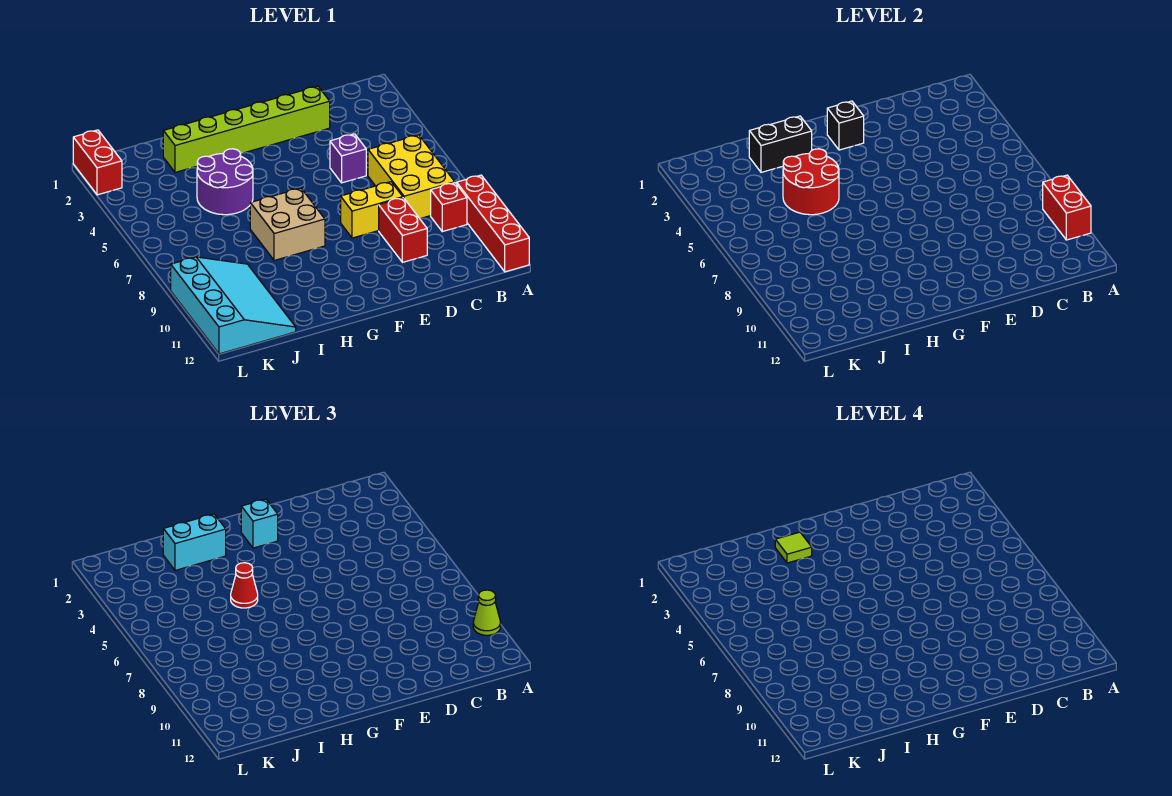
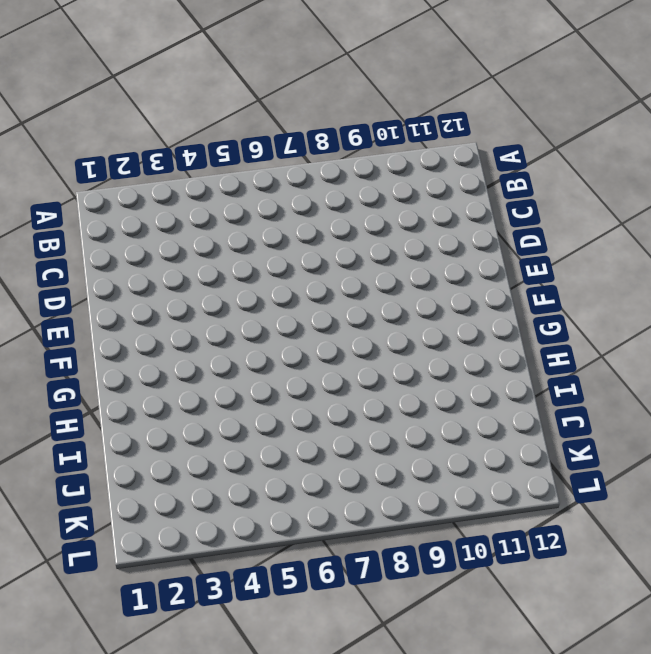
none -> red brick A9:A12 level 1
none -> yellow brick B6:C8 level 1
none -> red brick B9 level 1

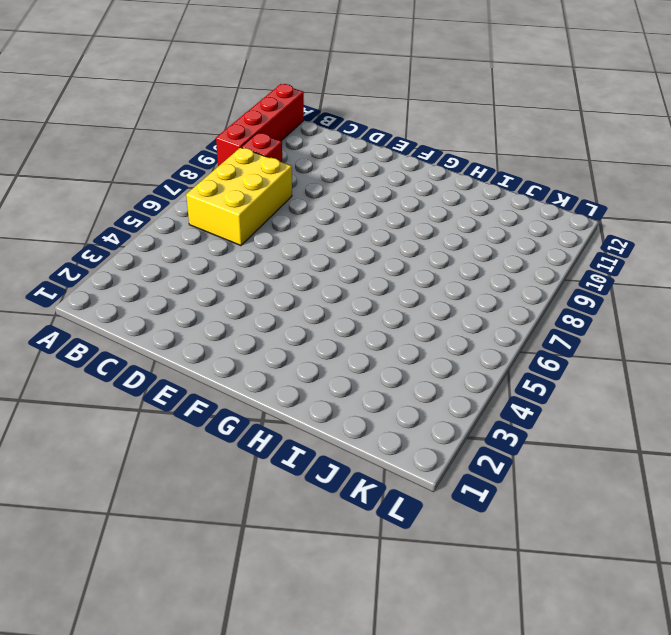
none -> lime brick D2:I2 level 1
none -> purple brick D5 level 1
none -> yellow brick D8:E8 level 1

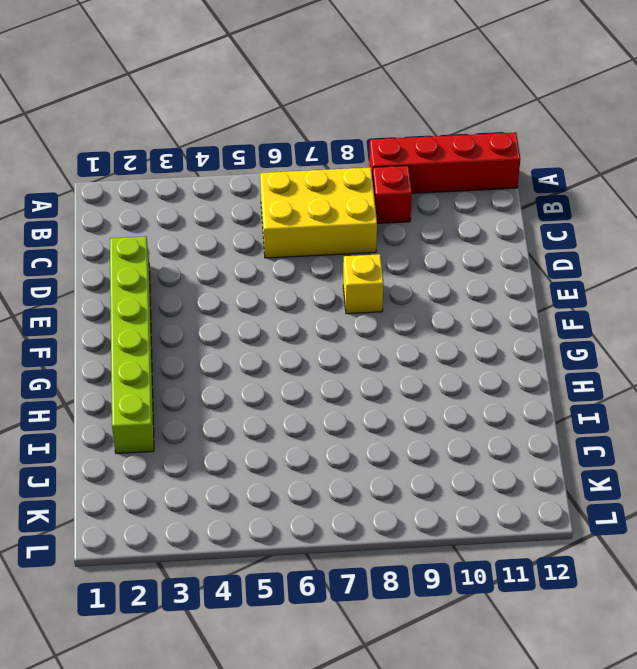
yellow brick E8 level 1 -> yellow brick D8:E8 level 1
none -> purple brick D5 level 1
none -> red brick D9:D10 level 1
none -> tan brick G7:H8 level 1

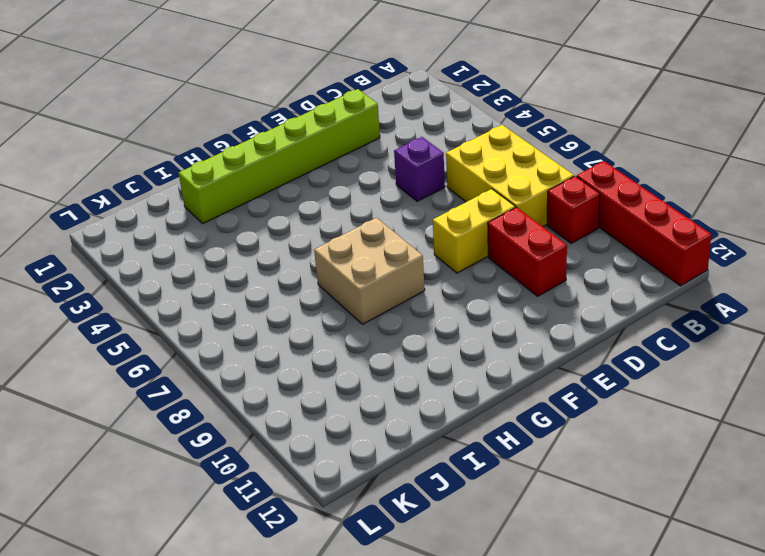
none -> purple round brick H4:I5 level 1
none -> cyan slope J9:L12 level 1 top L
none -> red brick L1:L2 level 1

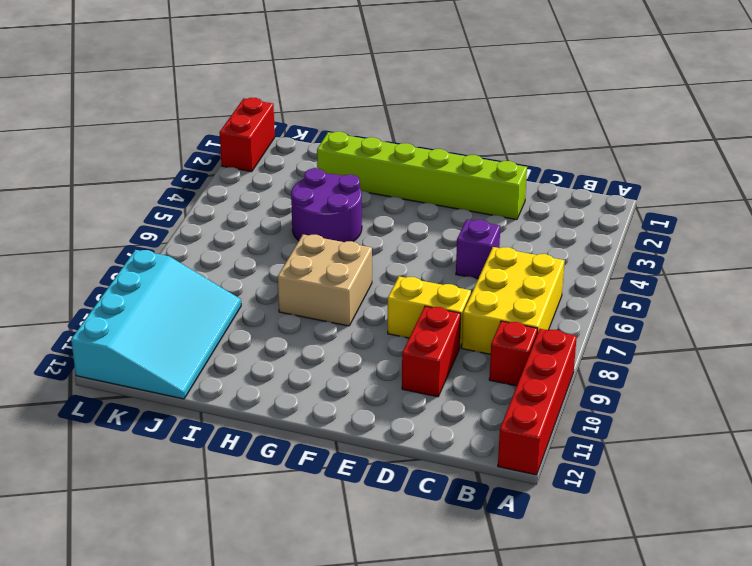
none -> red brick A9:A10 level 2
none -> black brick F2 level 2
none -> black brick H2:I2 level 2

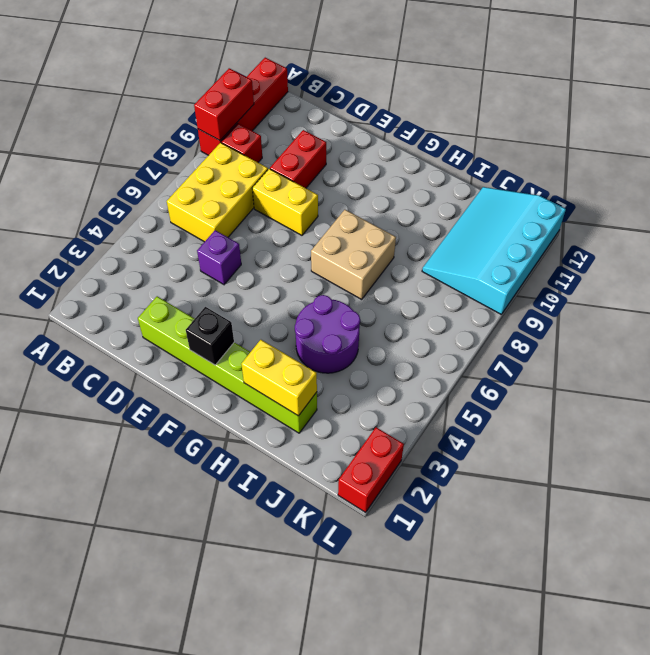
yellow brick H2:I2 level 2 -> black brick H2:I2 level 2
none -> red round brick H4:I5 level 2
none -> lime cone A10 level 3
none -> cyan brick F2 level 3

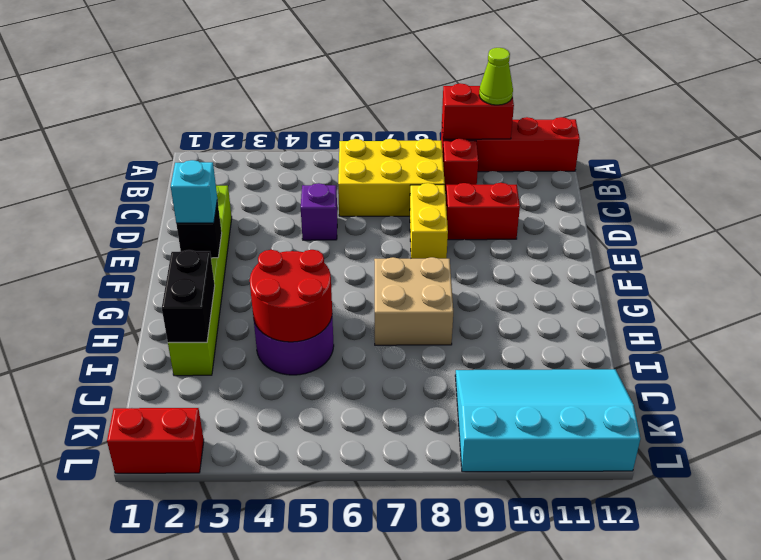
none -> cyan brick H2:I2 level 3
none -> red cone H5 level 3
none -> lime tile H2 level 4

